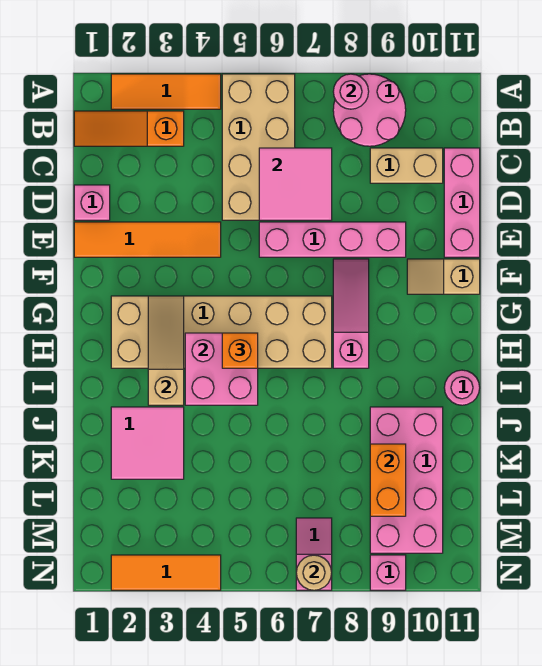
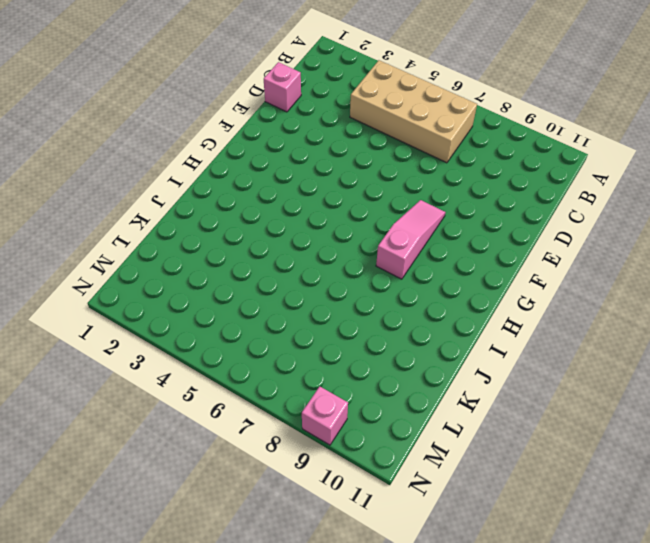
tan brick B4:C7 level 1 -> tan brick A5:D6 level 1
none -> orange tile A2:A4 level 1
none -> pink round brick A8:B9 level 1
none -> orange slope B1:B3 level 1 top 3

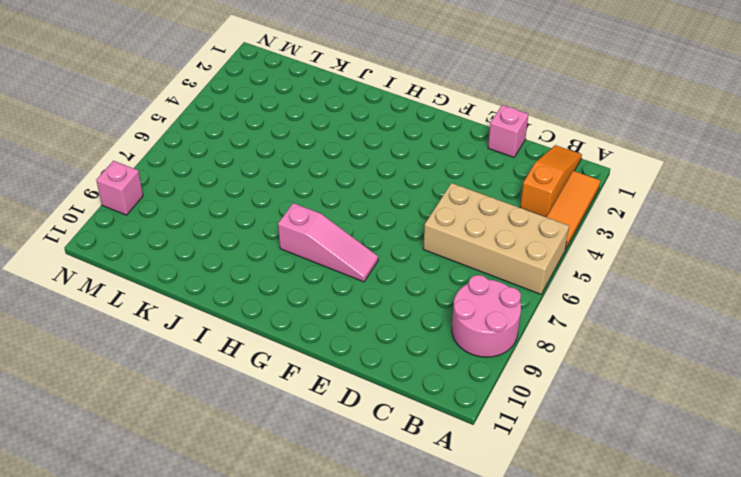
none -> tan brick C9:C10 level 1
none -> pink brick C11:E11 level 1
none -> orange tile E1:E4 level 1

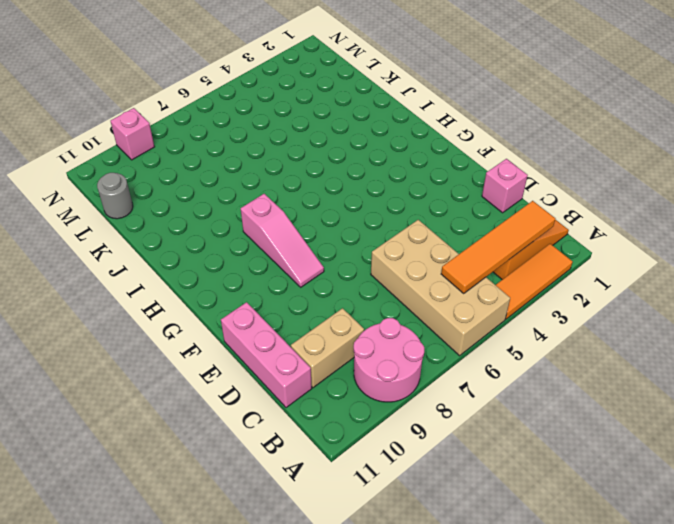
orange tile B2:B5 level 2 -> orange tile E1:E4 level 1
grey round brick L11 level 1 -> none
none -> pink brick E6:E9 level 1
none -> tan slope F10:F11 level 1 top 11
none -> tan brick G2:H7 level 1

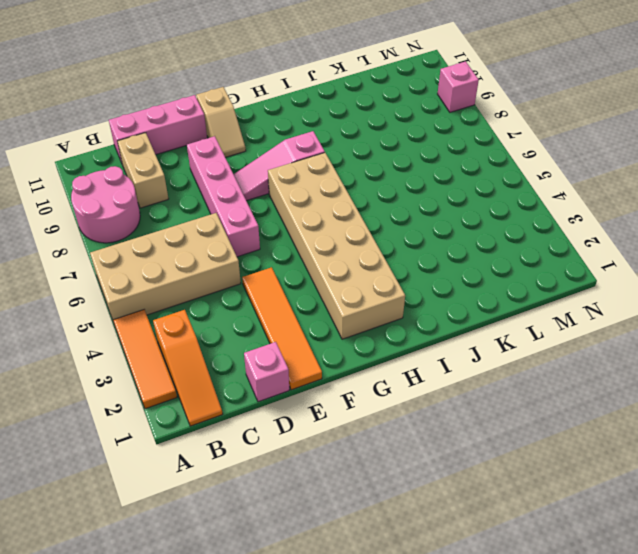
none -> pink round brick I11 level 1
none -> pink tile J2:K3 level 1
none -> pink brick J9:M10 level 1

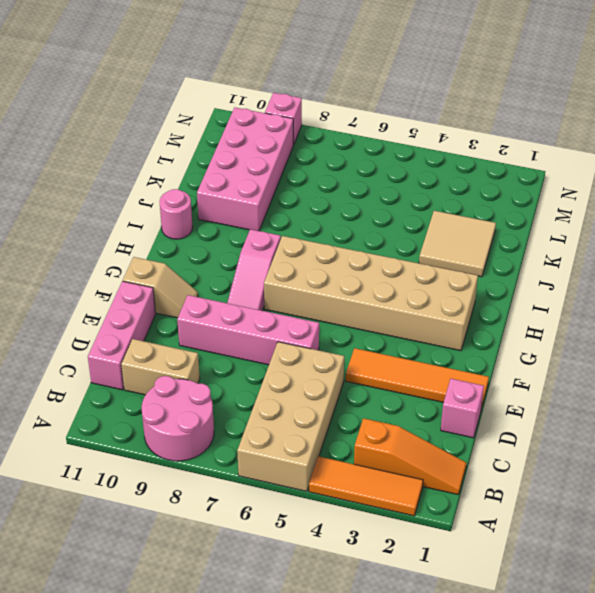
tan tile J2:K3 level 1 -> pink tile J2:K3 level 1
none -> pink slope M7:N7 level 1 top N
none -> orange tile N2:N4 level 1
none -> pink round brick A8 level 2

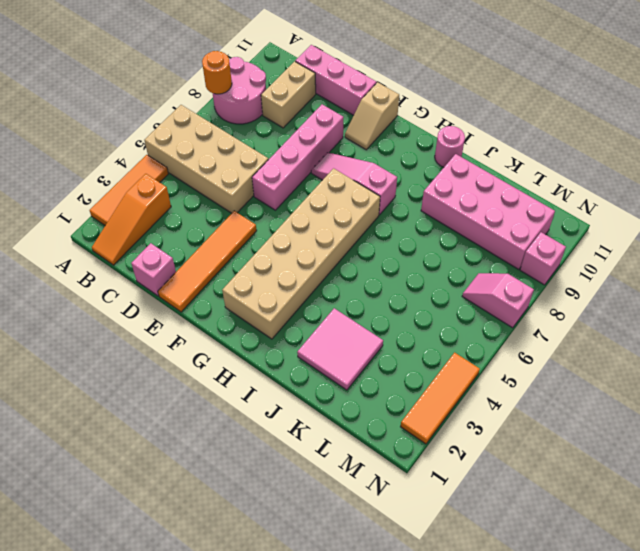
orange round brick A8 level 2 -> pink round brick A8 level 2
none -> pink tile C6:D7 level 2
none -> tan slope G3:I3 level 2 top I
none -> pink brick H4:I5 level 2

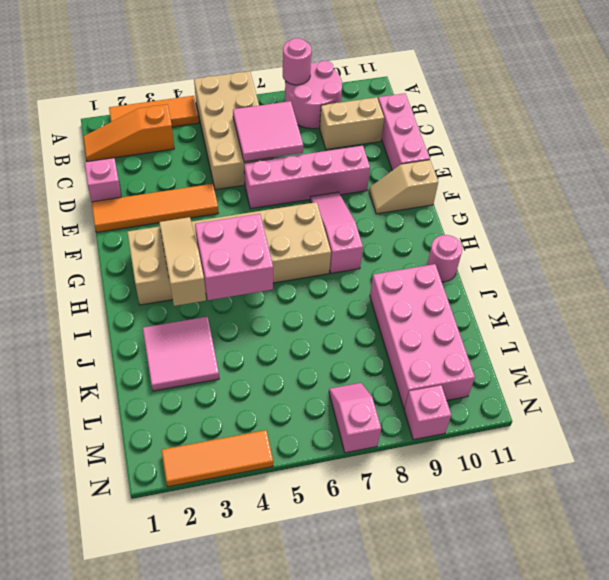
none -> orange brick K9:L9 level 2
none -> tan round brick N7 level 2
none -> orange brick H5 level 3

